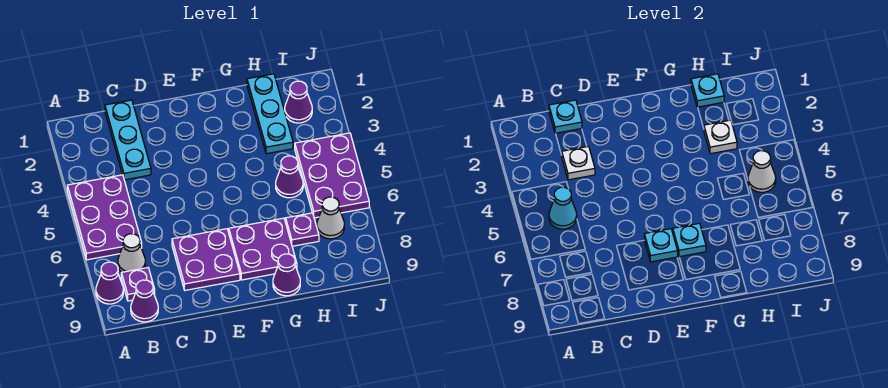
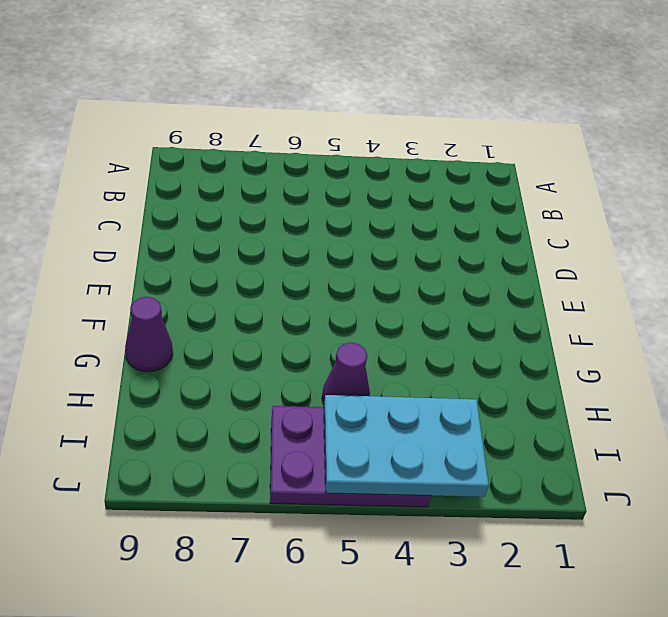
cyan plate I3:J5 level 2 -> white cone I5 level 2
none -> purple plate A4:B6 level 1
none -> purple cone A8 level 1
none -> white cone B7 level 1

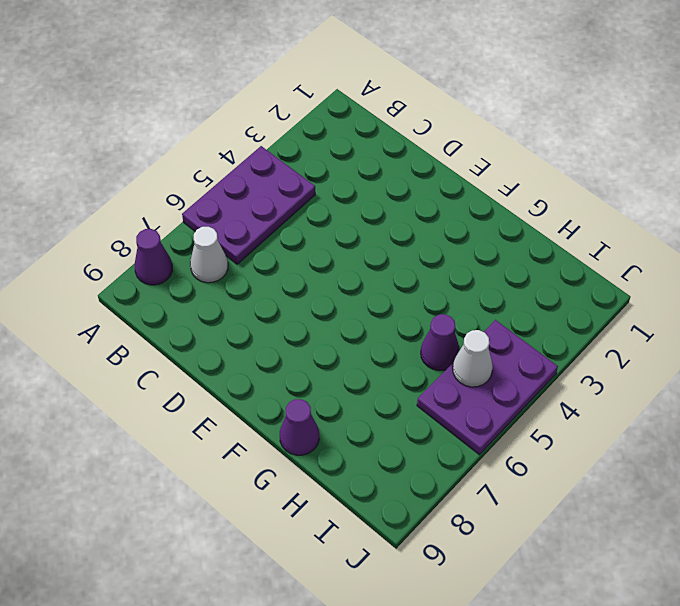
none -> purple plate B8 level 1
none -> purple cone B9 level 1
none -> cyan plate C1:C3 level 1

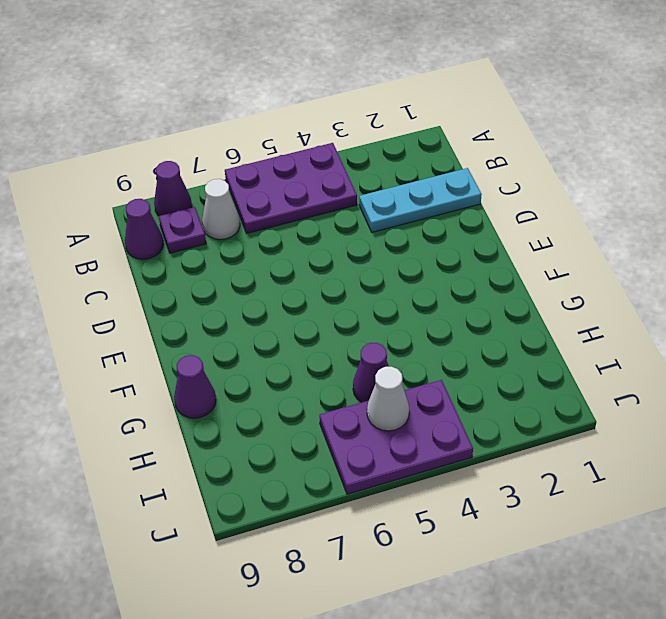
none -> purple plate D7:E8 level 1
none -> purple plate F7:G8 level 1
none -> cyan plate H1:H3 level 1

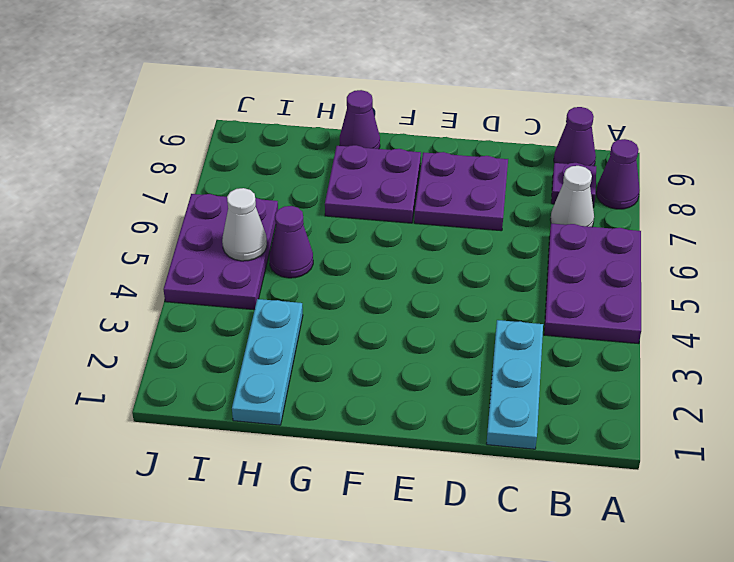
none -> purple plate H7 level 1
none -> purple cone I2 level 1
none -> white cone I7 level 1

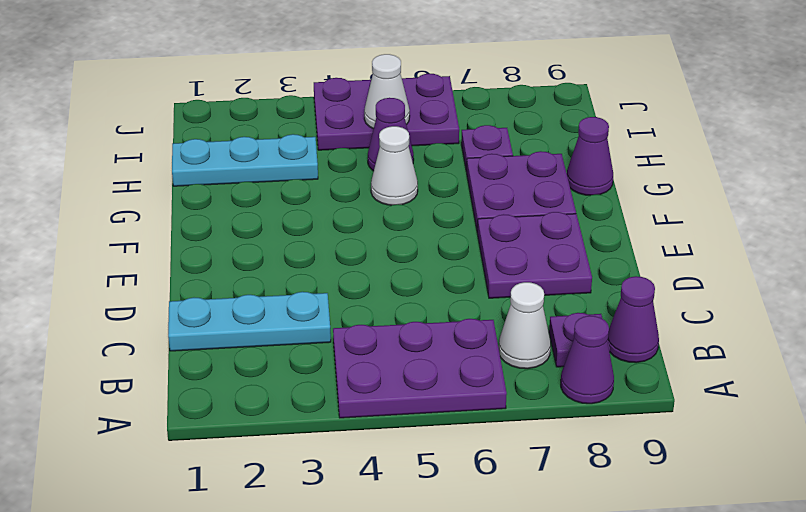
white cone G5 level 1 -> white cone I7 level 1
none -> purple cone I2 level 1
none -> cyan cone B5 level 2
none -> cyan plate C1 level 2

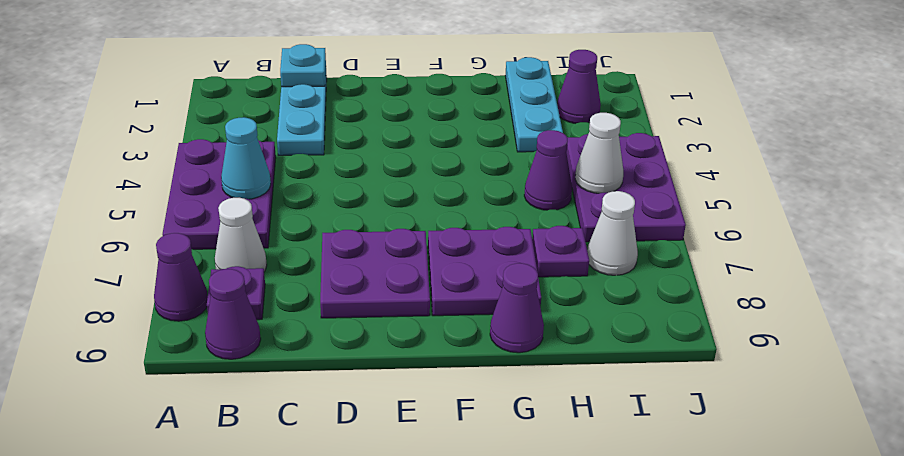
none -> white plate C3 level 2
none -> cyan plate E7 level 2
none -> cyan plate F7 level 2

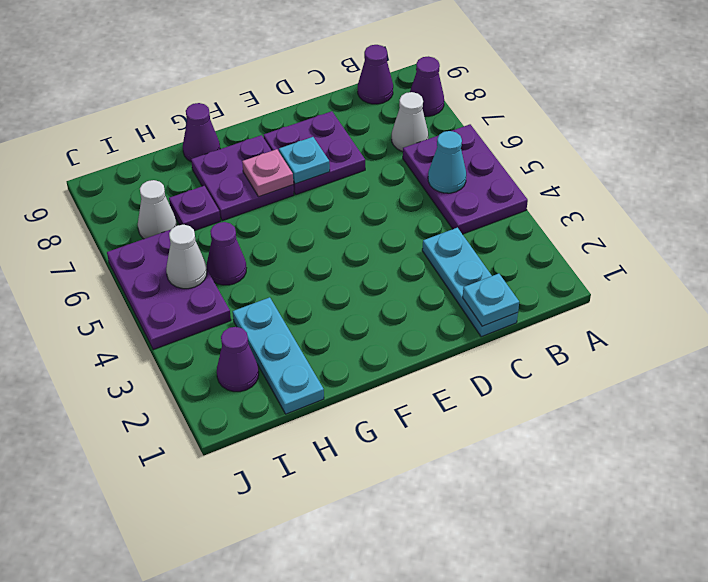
pink plate F7 level 2 -> cyan plate F7 level 2
none -> purple plate B8 level 1
none -> white plate C3 level 2
none -> cyan plate H1 level 2

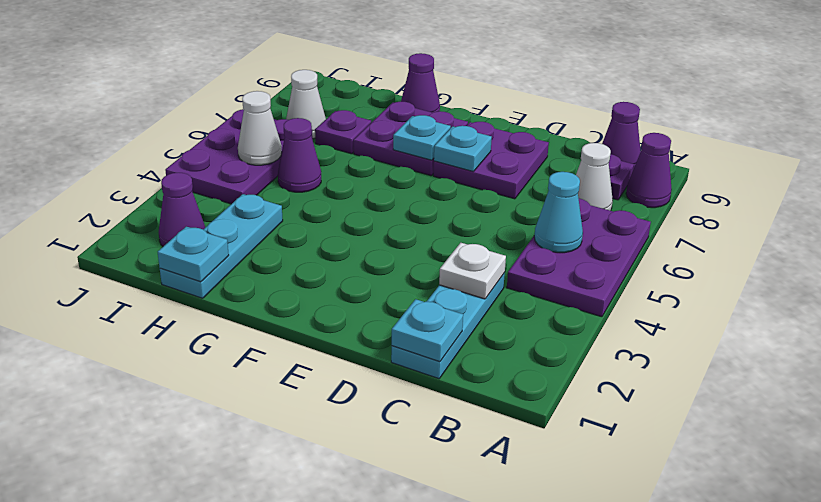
none -> white plate H3 level 2

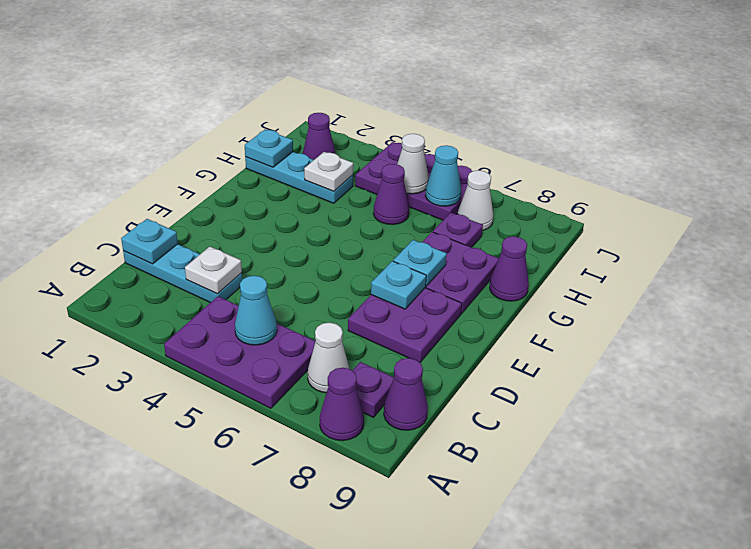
cyan cone I6 level 2 -> none

